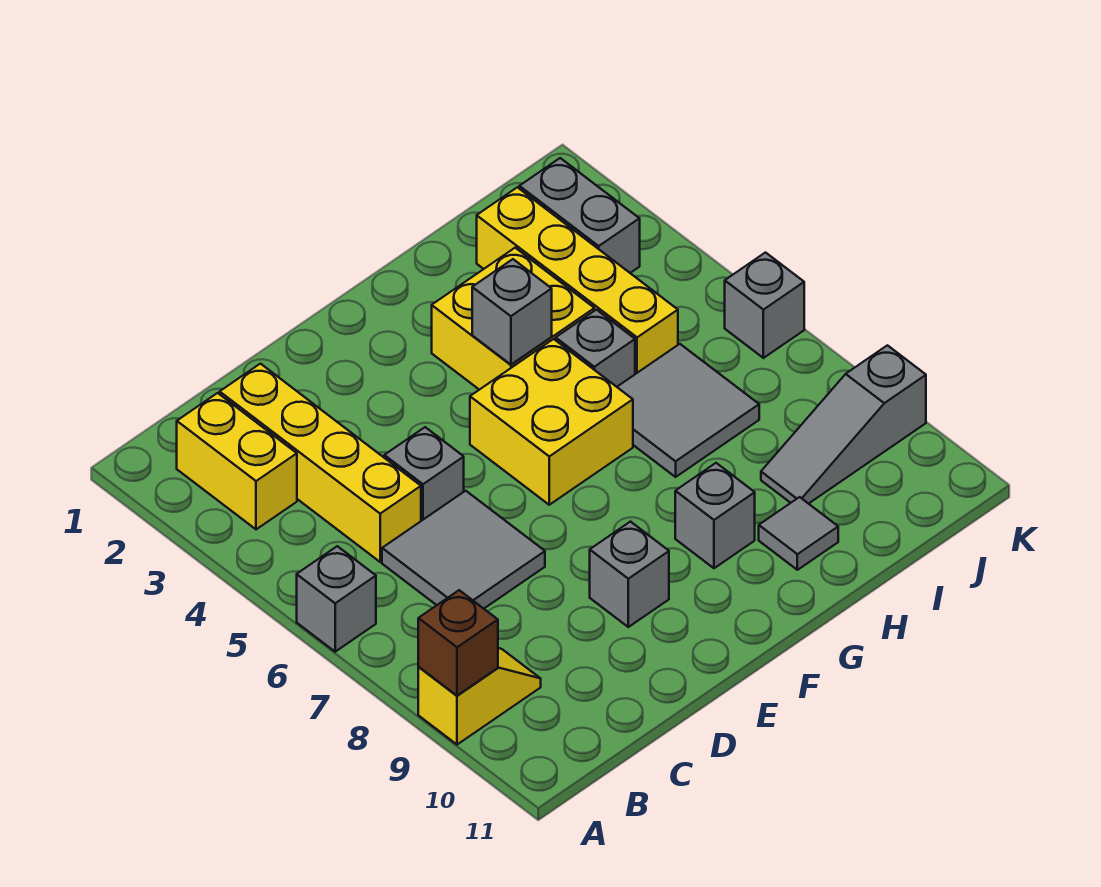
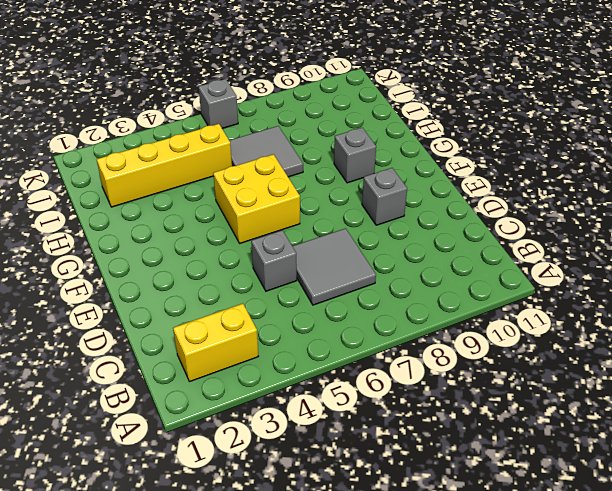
none -> grey brick A6 level 1
none -> yellow slope A9:B9 level 1 top A
none -> yellow brick C2:C5 level 1

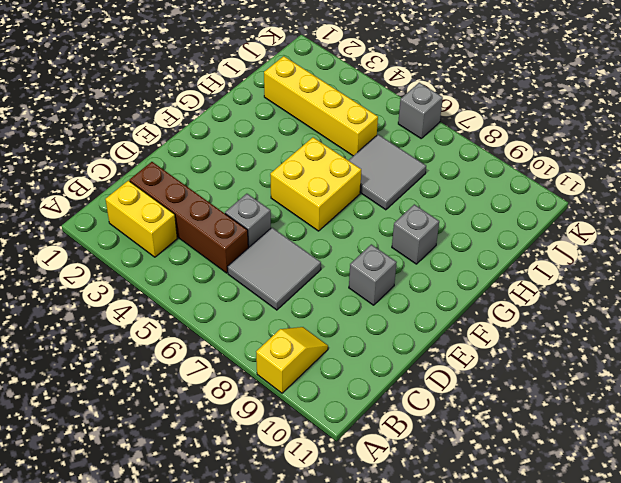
brown brick C2:C5 level 1 -> yellow brick C2:C5 level 1
none -> grey brick A6 level 1
none -> yellow brick G3:H4 level 1
none -> grey brick H5 level 1

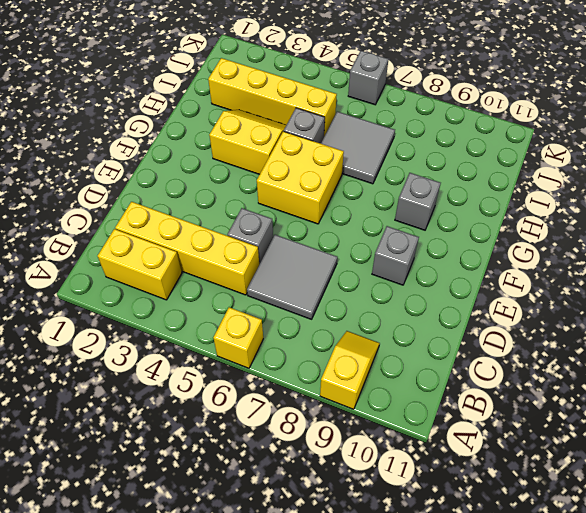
yellow brick A6 level 1 -> grey brick A6 level 1
yellow slope G3:H4 level 1 top G -> yellow brick G3:H4 level 1
none -> grey tile H10 level 1
none -> grey slope I9:K9 level 1 top K
none -> grey brick J2:J3 level 1

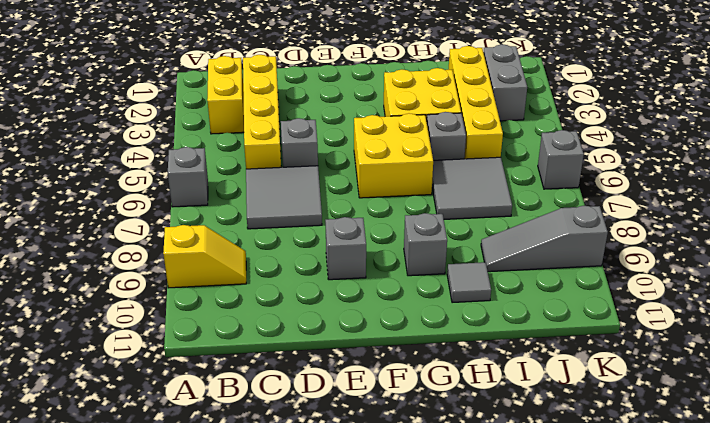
none -> brown brick A9 level 2
none -> grey brick G4 level 2

